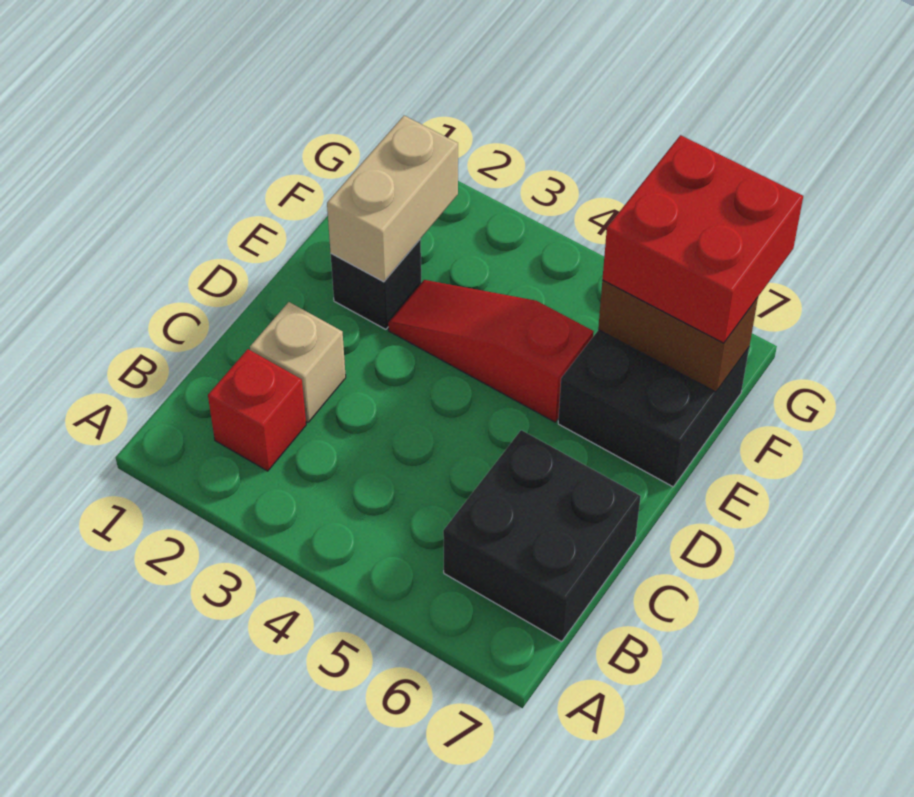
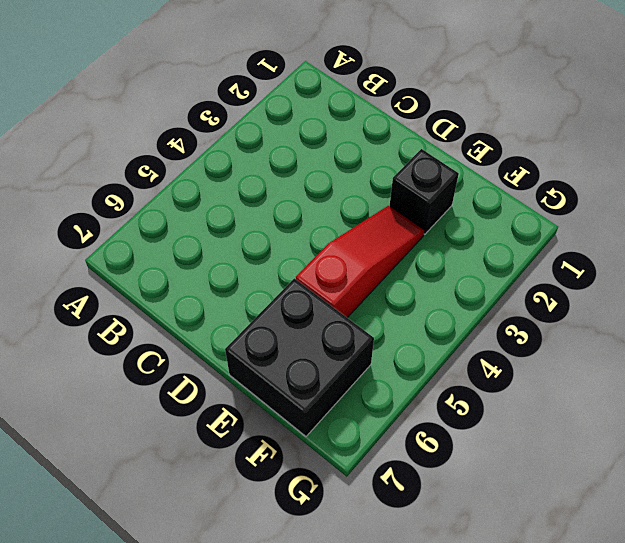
none -> red brick B2 level 1
none -> black brick B6:C7 level 1

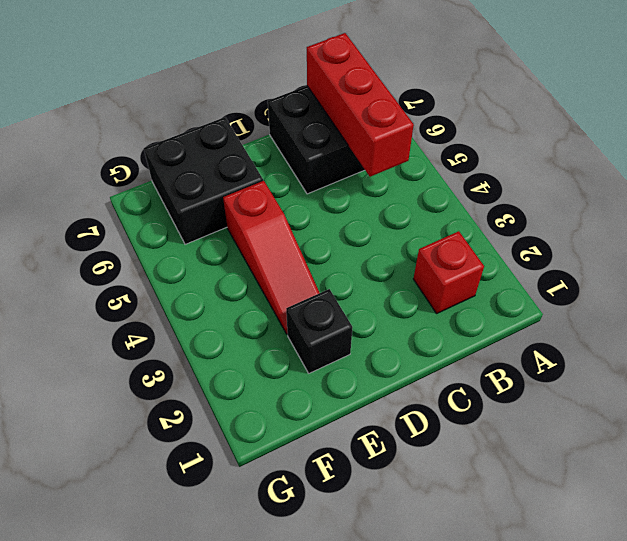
red brick B5:B7 level 2 -> none
none -> tan brick C2 level 1
none -> tan brick E2:F2 level 2

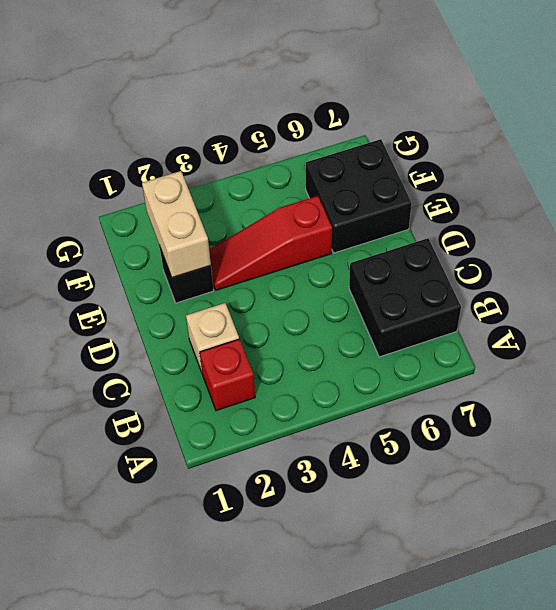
none -> brown brick F6:F7 level 2
none -> red brick F6:G7 level 3

